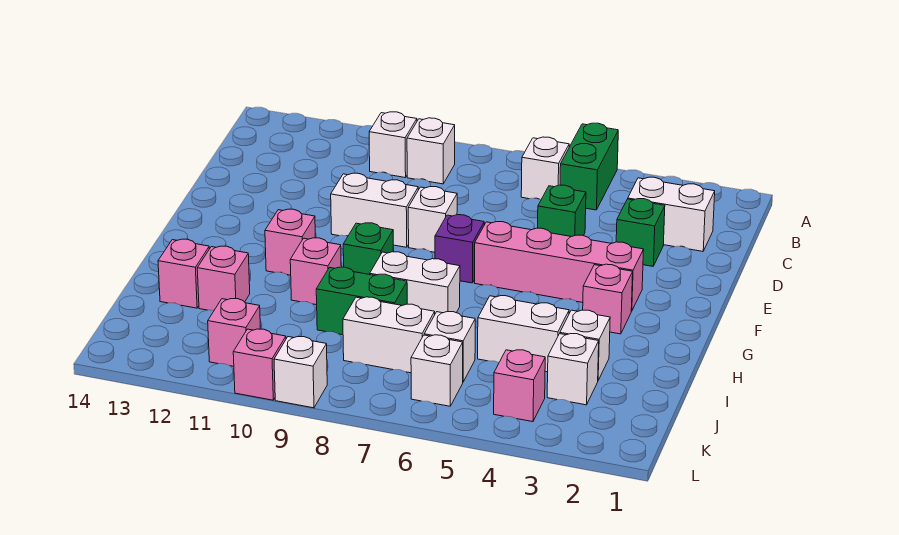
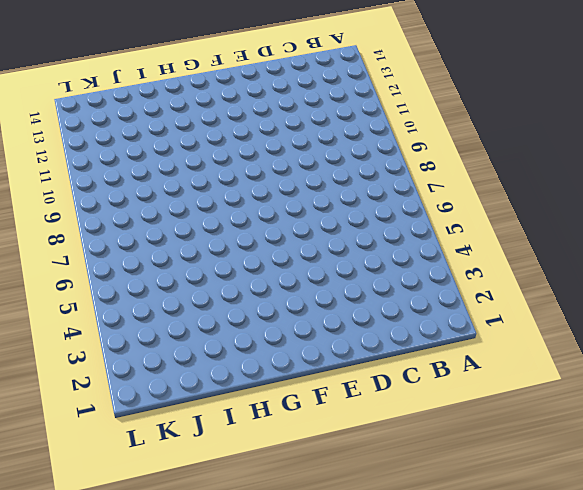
none -> green brick A5:B5 level 1
none -> white brick B6 level 1
none -> white brick B9 level 1

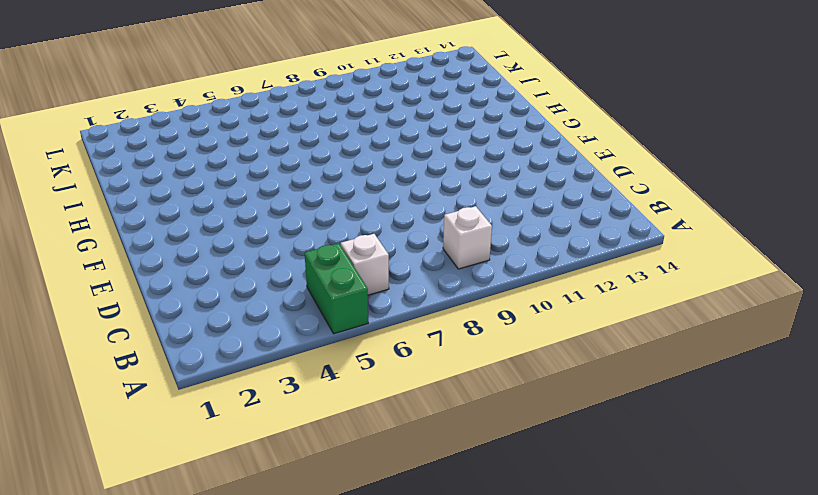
none -> white brick B10 level 1
none -> white brick C2:C3 level 1
none -> green brick D3 level 1

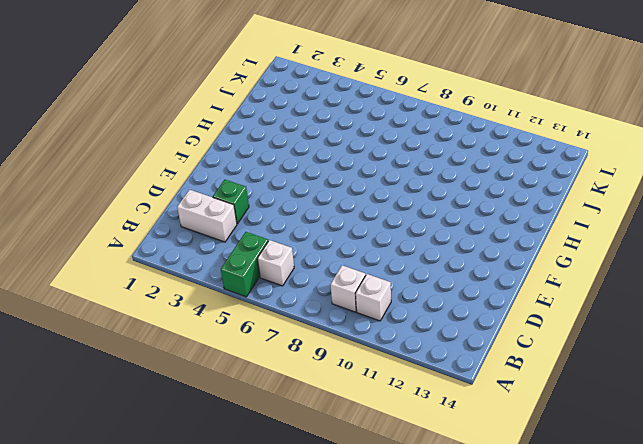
none -> green brick D5 level 1
none -> white brick E8 level 1
none -> white brick E9:E10 level 1

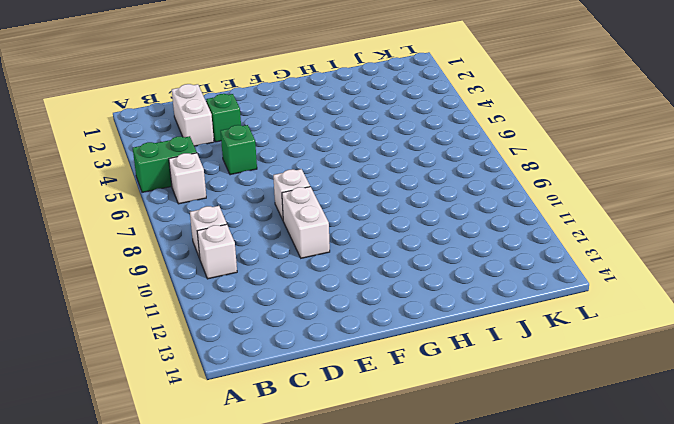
none -> pink brick F3:F6 level 1
none -> purple brick F7 level 1
none -> pink brick G3 level 1

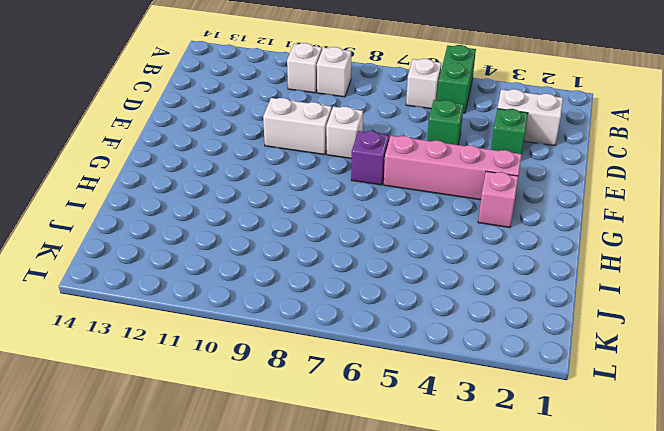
none -> green brick G9 level 1
none -> pink brick G11 level 1
none -> white brick H7:H8 level 1

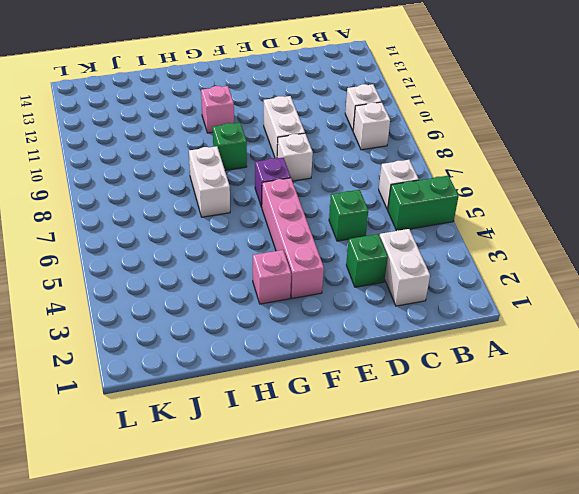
none -> pink brick H10 level 1
none -> white brick I3 level 1
none -> white brick I4:I5 level 1

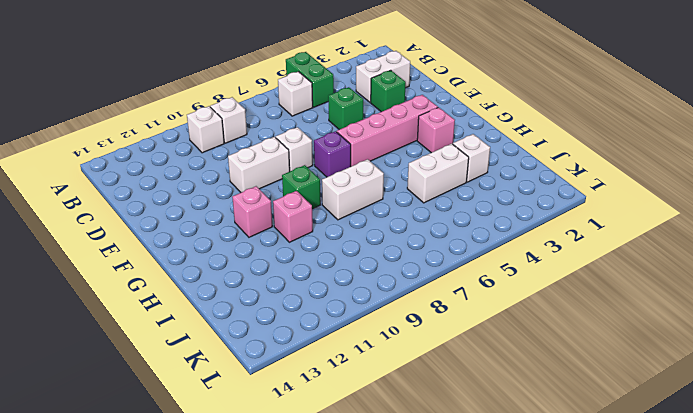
none -> green brick I8:I9 level 1
none -> pink brick I12 level 1
none -> pink brick I13 level 1

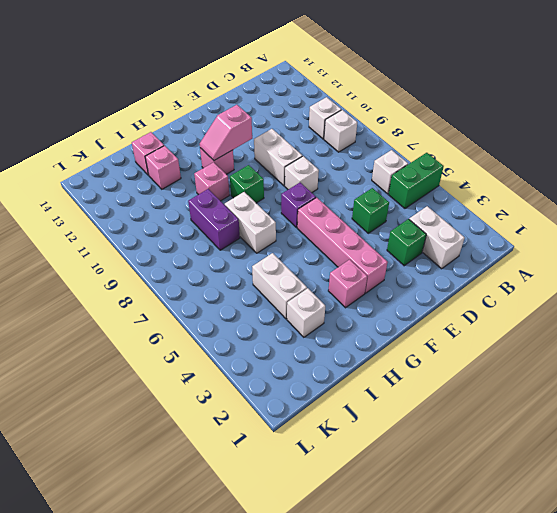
pink slope F11:G11 level 2 top F -> none
purple brick I8:I9 level 1 -> green brick I8:I9 level 1
none -> white brick J3 level 1
none -> white brick J6 level 1
none -> white brick J7:J8 level 1

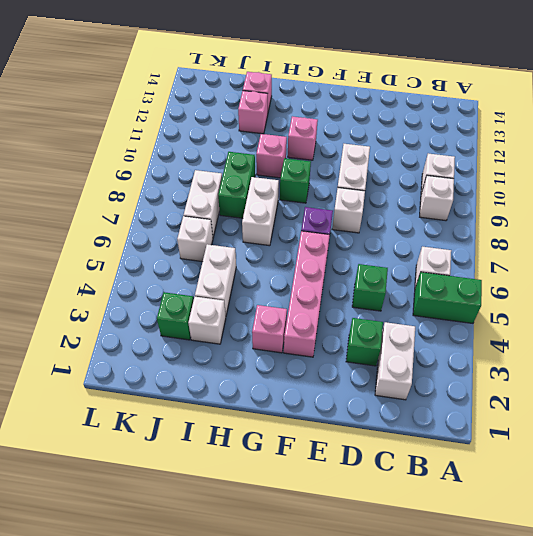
green brick J3 level 1 -> white brick J3 level 1
none -> pink brick K4 level 1
none -> white brick K6 level 1
none -> pink brick K11 level 1

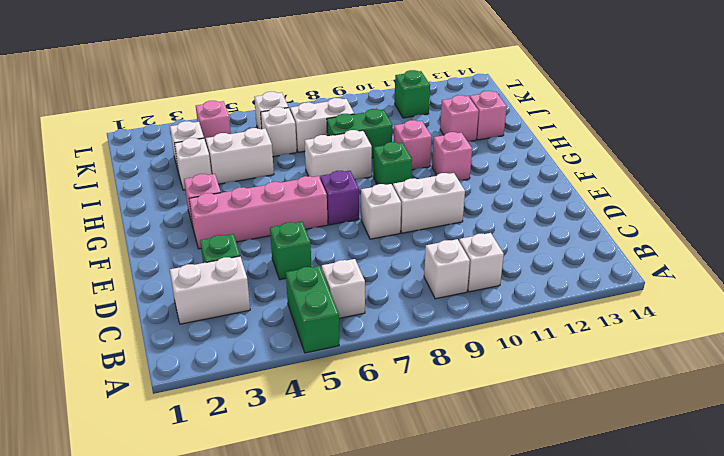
green brick K11 level 1 -> pink brick K11 level 1
none -> white brick L9 level 1
none -> pink brick L10 level 1

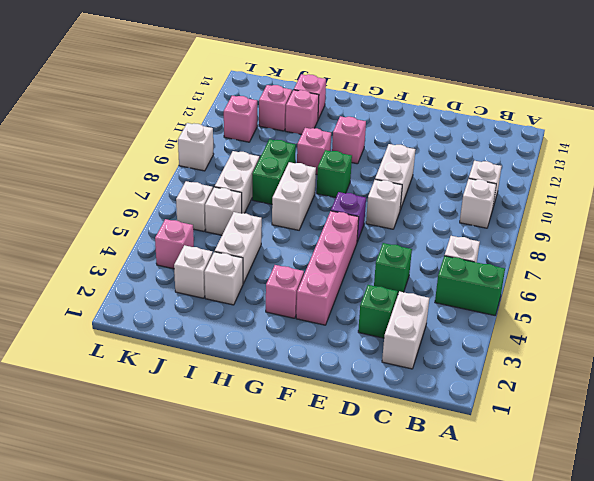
pink brick J12 level 1 -> pink brick L10 level 1

